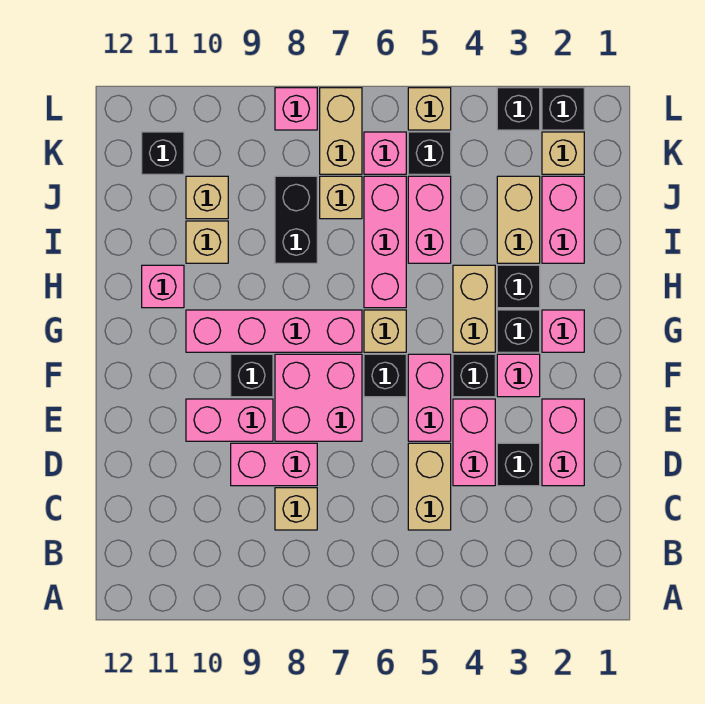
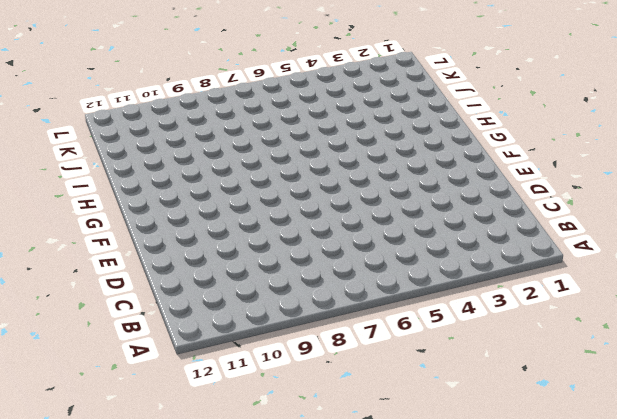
none -> tan brick C5:D5 level 1
none -> tan brick C8 level 1
none -> pink brick D2:E2 level 1
none -> black brick D3 level 1

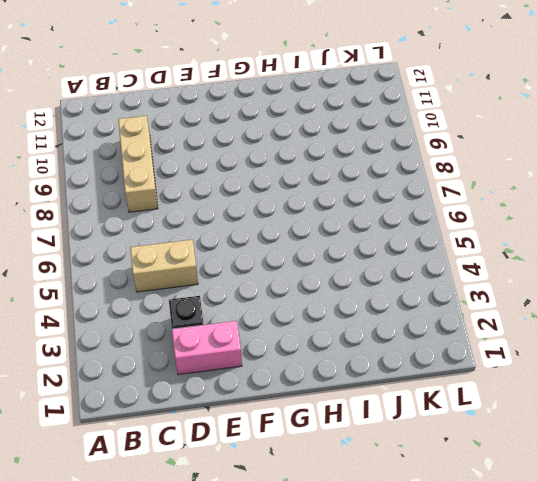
tan brick C8:C10 level 1 -> tan brick C8 level 1
none -> pink brick D4:E4 level 1
none -> pink brick D8:D9 level 1
none -> pink brick E5:F5 level 1
none -> pink brick E7:F8 level 1

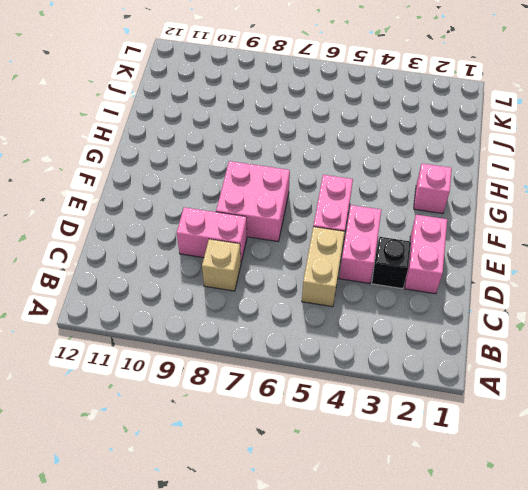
none -> pink brick E9:E10 level 1
none -> pink brick F3 level 1
none -> black brick F4 level 1
none -> black brick F6 level 1

